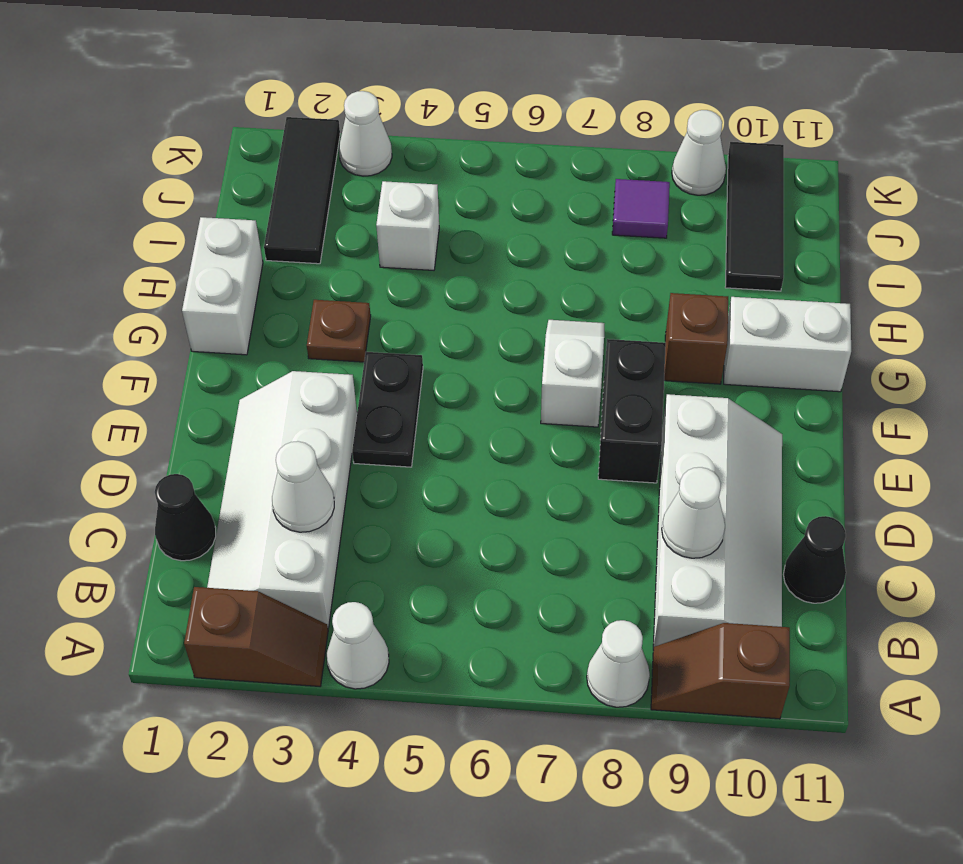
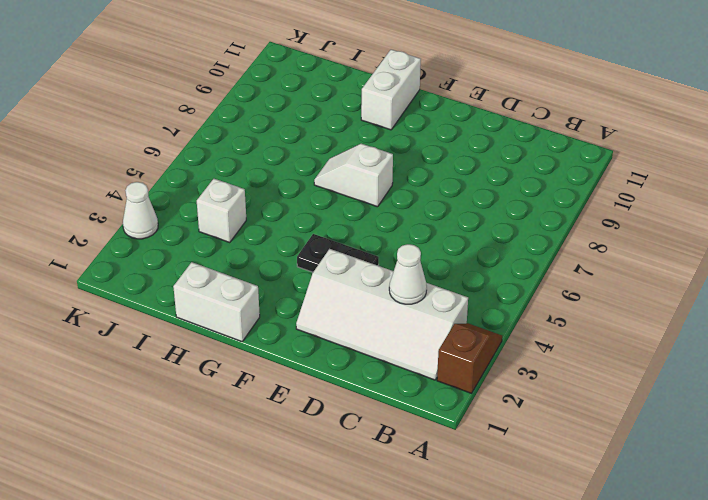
none -> white cone A4 level 1
none -> white cone A8 level 1
none -> brown slope A9:A10 level 1 top 10

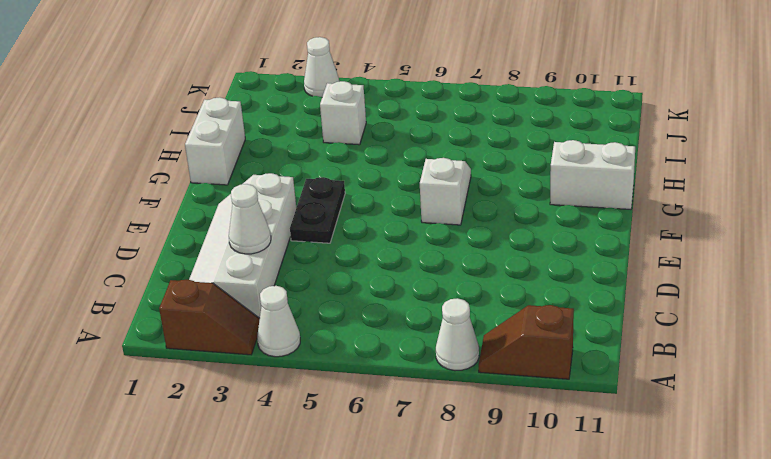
none -> white slope B9:E10 level 1 top 9
none -> black cone C1 level 1
none -> black cone C11 level 1

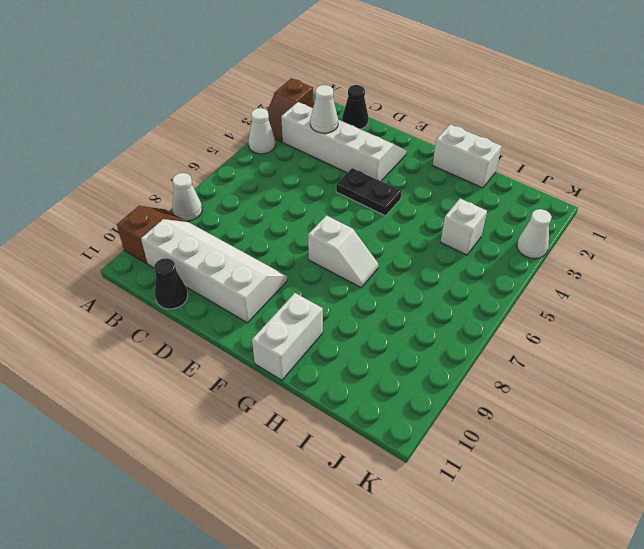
white slope B9:E10 level 1 top 10 -> white slope B9:E10 level 1 top 9
none -> black brick E8:F8 level 1
none -> brown plate G3 level 1
none -> brown brick G9 level 1

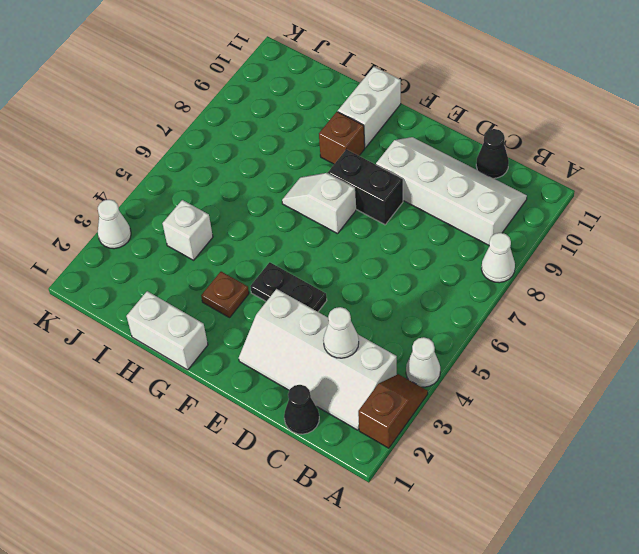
none -> brown slope A9:A10 level 1 top 10
none -> black tile I2:K2 level 1
none -> black tile I10:K10 level 1

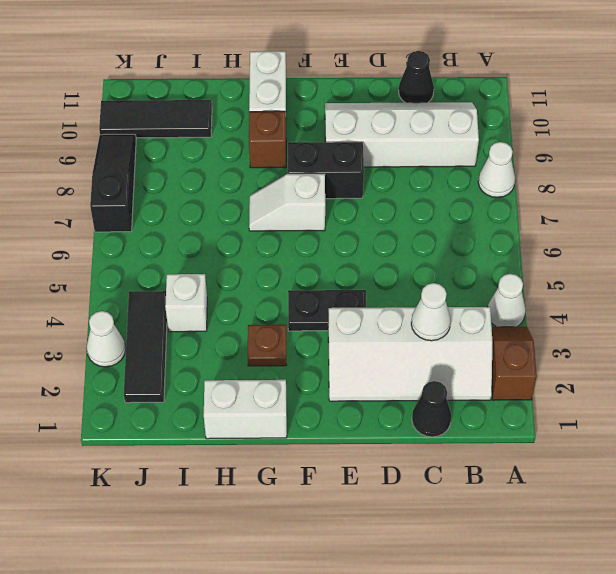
black tile J2:J4 level 1 -> black tile I2:K2 level 1
black slope K7:K9 level 1 top 7 -> white cone K9 level 1
none -> brown slope A9:A10 level 1 top 10
none -> purple tile J8 level 1
none -> white cone C9 level 2

